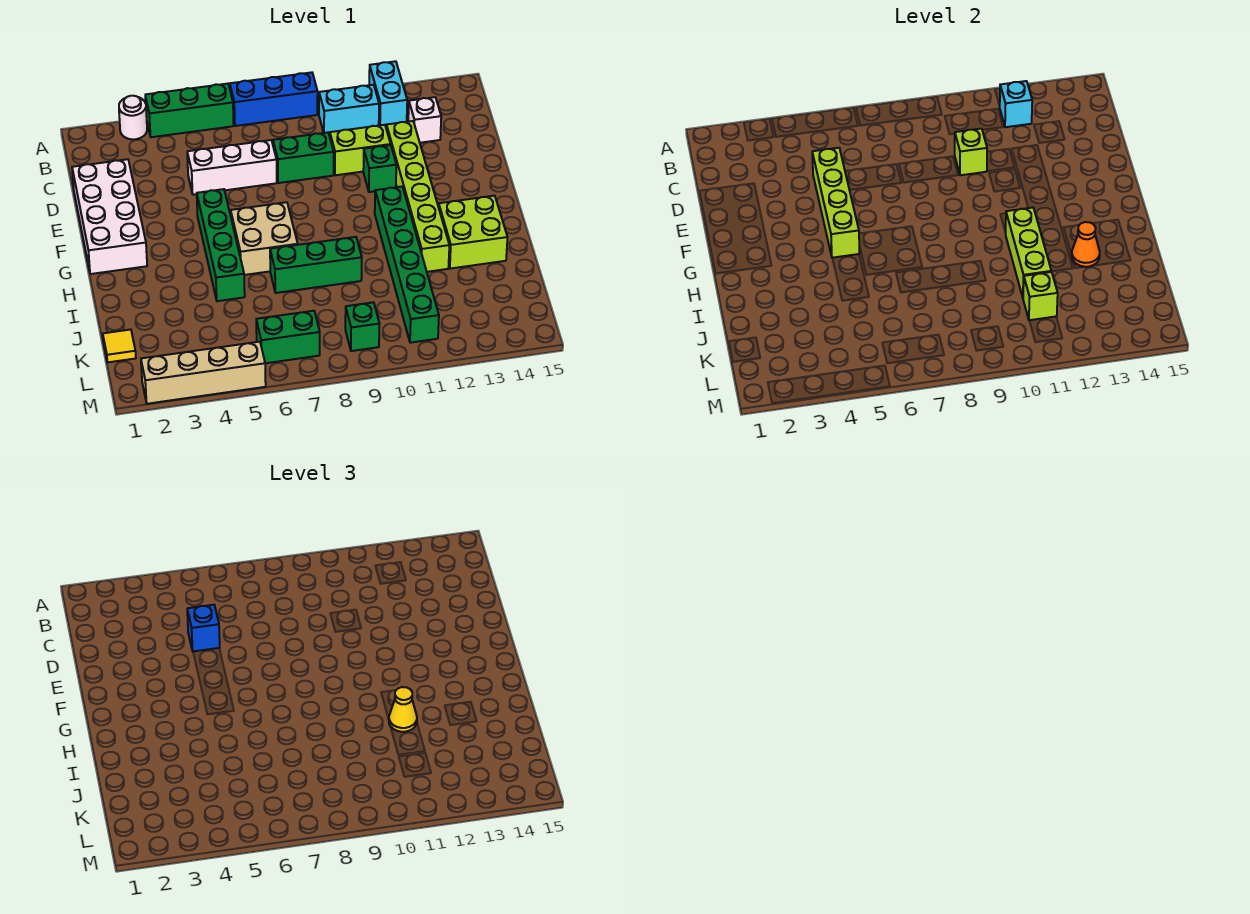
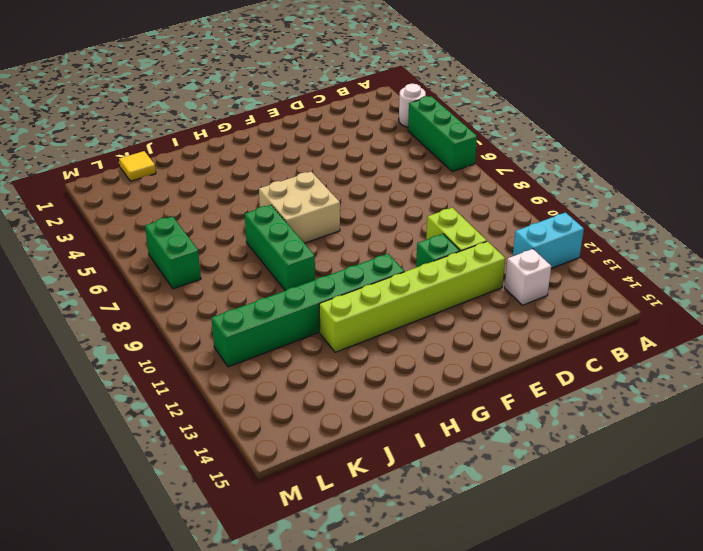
none -> blue brick A7:A9 level 1
none -> cyan brick B10:B11 level 1
none -> white brick D1:G2 level 1

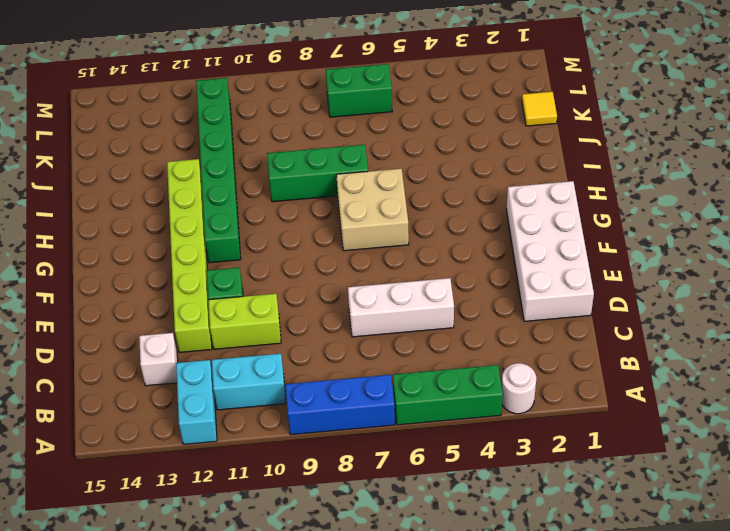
none -> green brick D8:D9 level 1
none -> green brick F5:I5 level 1
none -> lime brick H13:I14 level 1

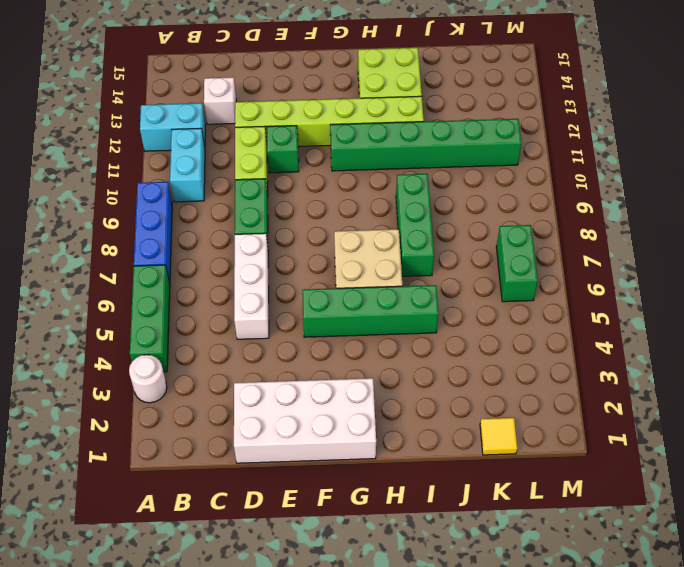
none -> green brick L9 level 1
none -> tan brick M2:M5 level 1
none -> cyan brick B12 level 2

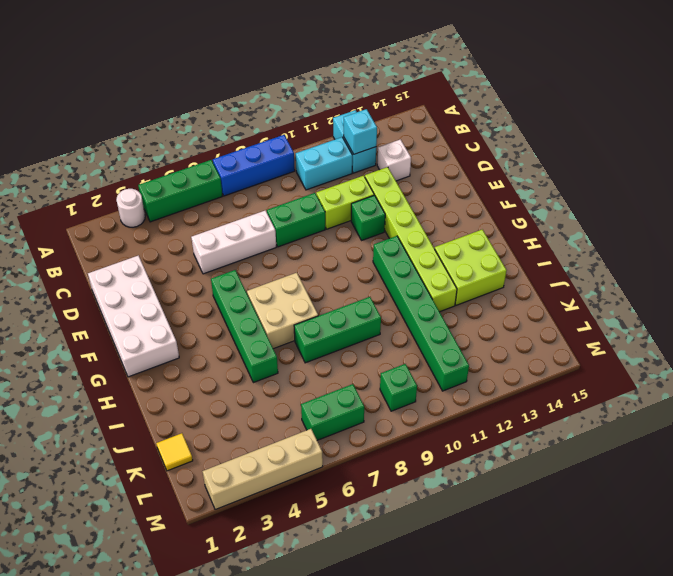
none -> lime brick D5:G5 level 2
none -> lime brick D10 level 2
none -> lime brick H11:J11 level 2

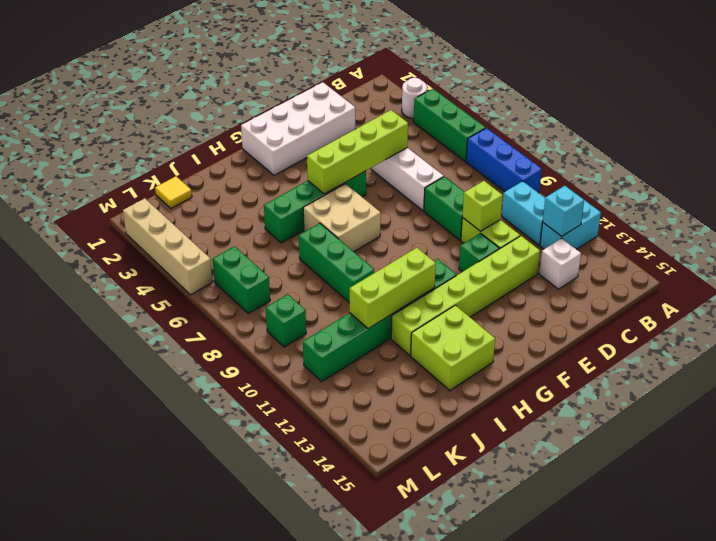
none -> orange cone I13 level 2
none -> lime brick K11 level 2
none -> blue brick D5 level 3

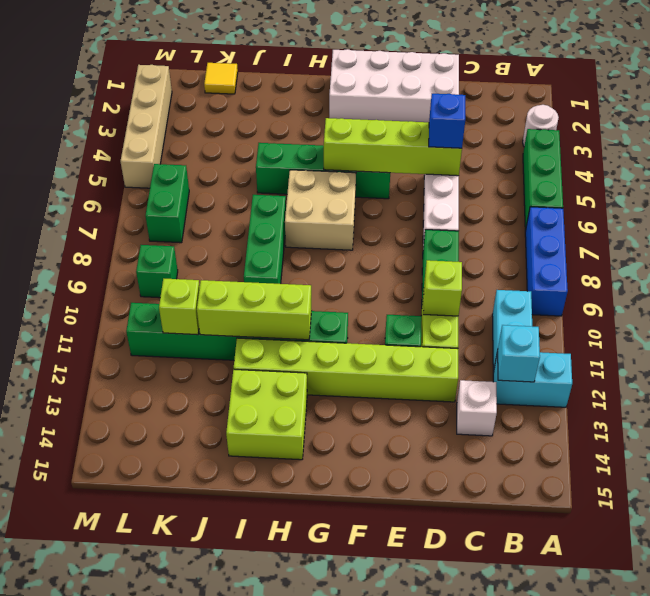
none -> orange cone I13 level 2
none -> yellow cone I11 level 3

